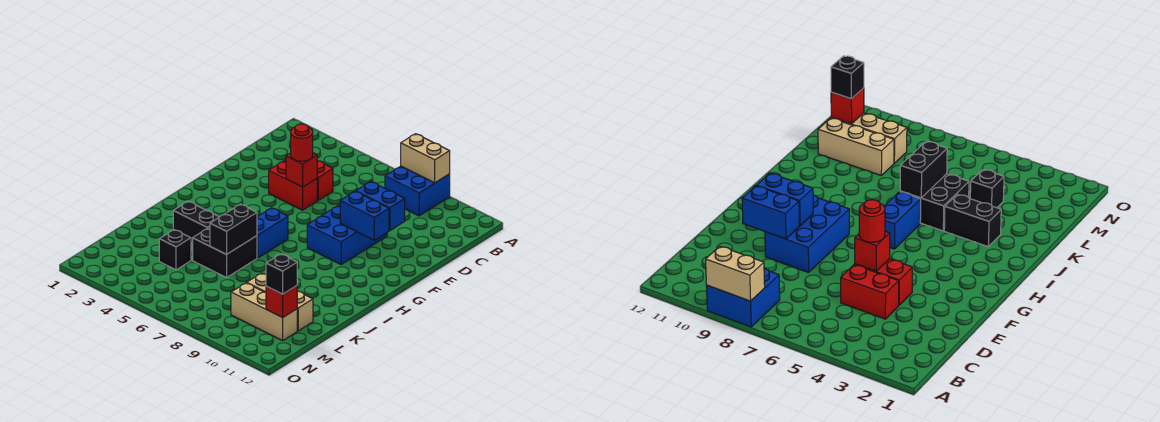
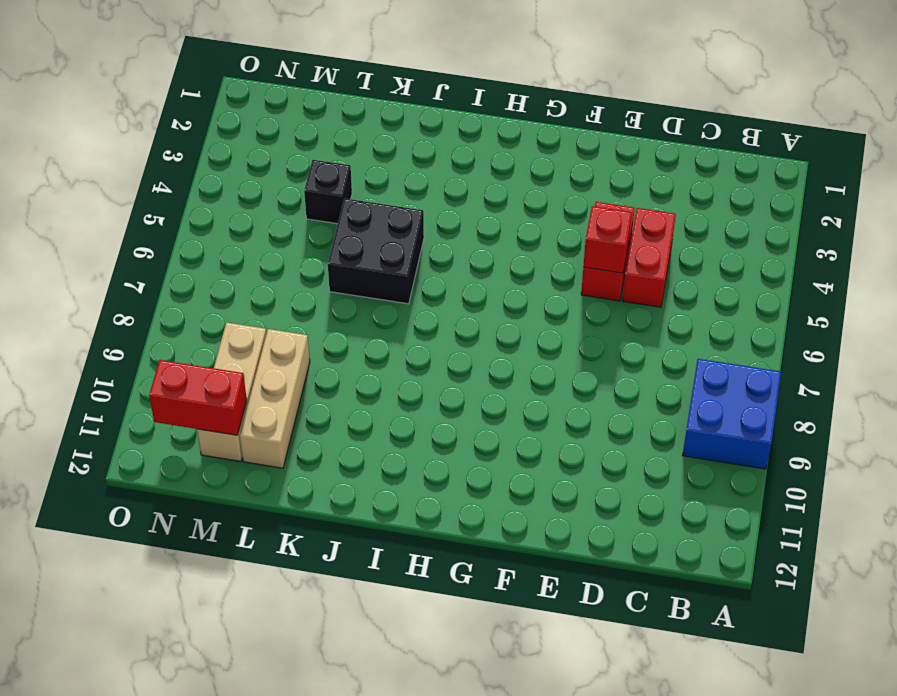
red brick M11:N11 level 2 -> red brick M11 level 2
none -> blue brick E8:G9 level 1
none -> blue brick H6:I6 level 1
none -> black brick J3:J4 level 1

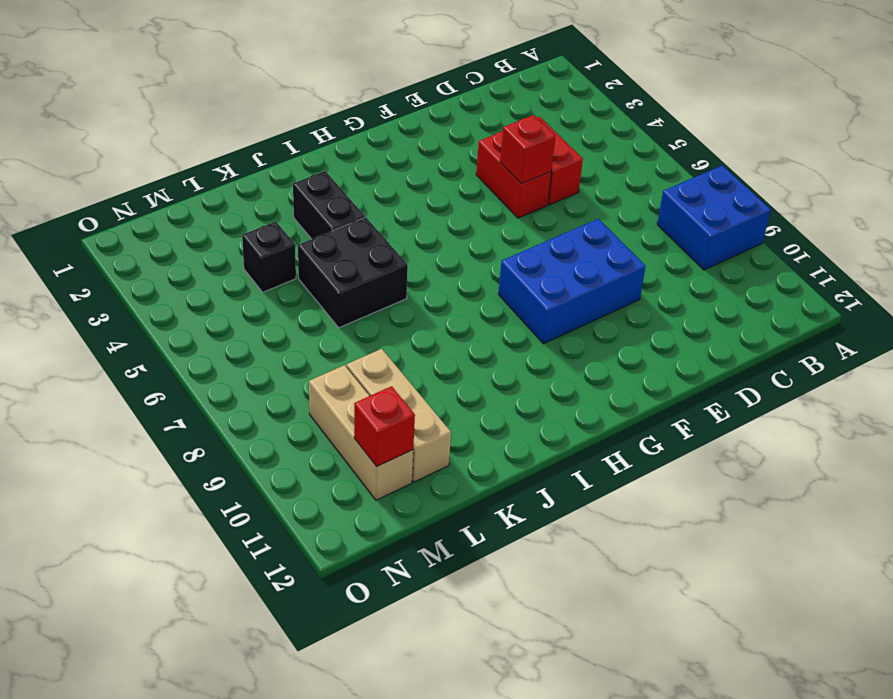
none -> blue brick H6:I6 level 1
none -> tan brick A8:A9 level 2
none -> blue brick E9:E10 level 2

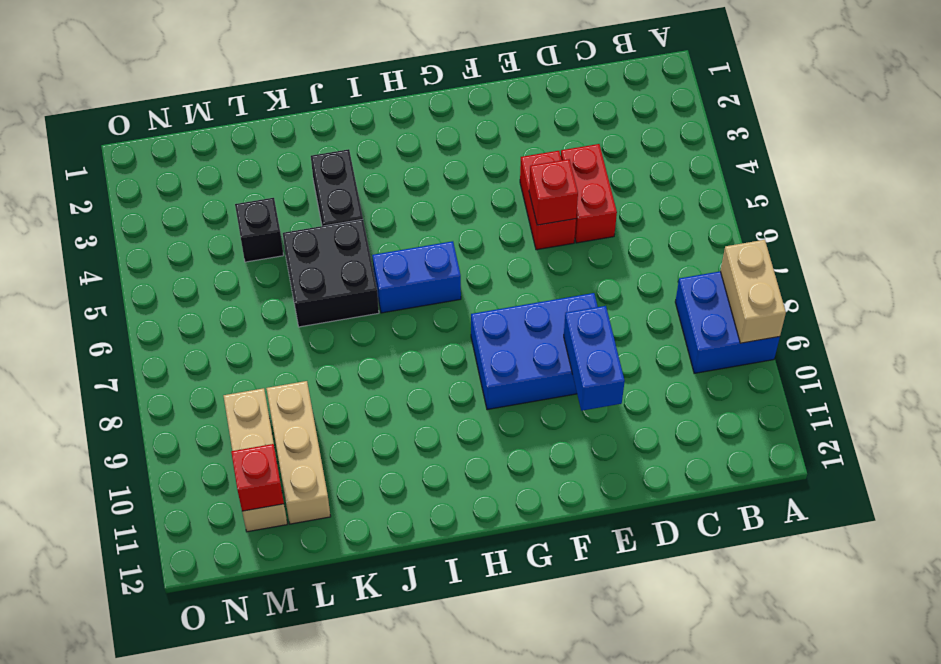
none -> blue brick F9:F10 level 2
none -> black brick J6:K6 level 2
none -> red round brick E5 level 3

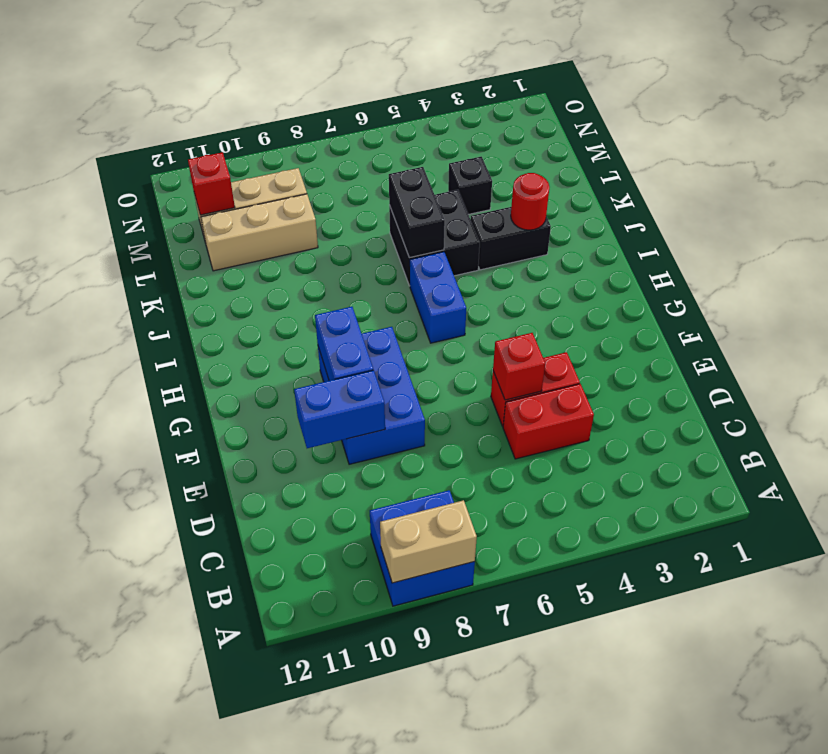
blue brick F9:G9 level 2 -> blue brick F9:F10 level 2
red round brick J3 level 2 -> red round brick E5 level 3
none -> black brick M11 level 3

